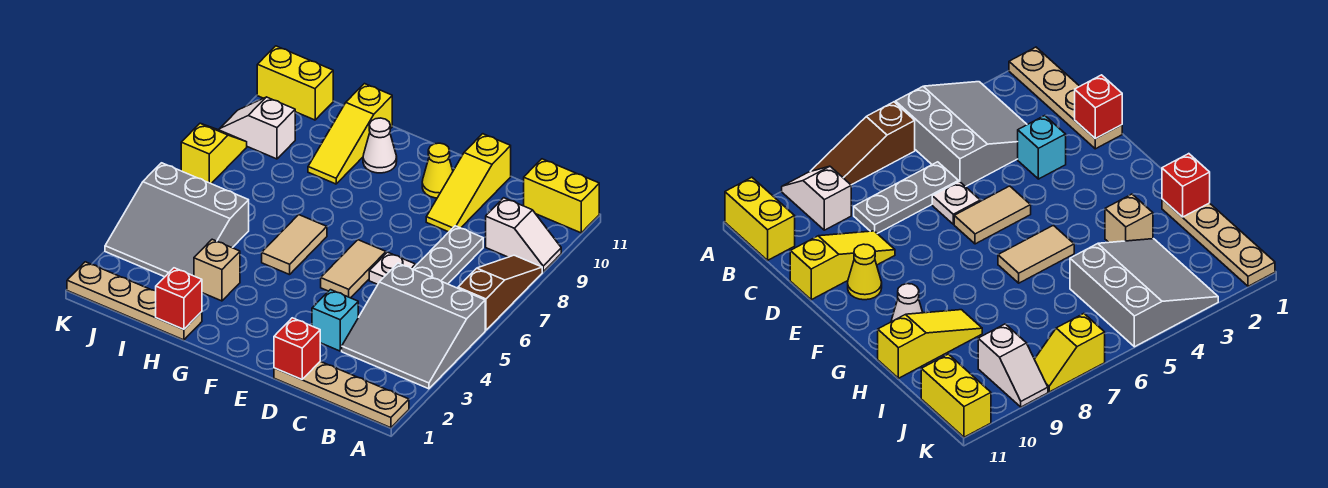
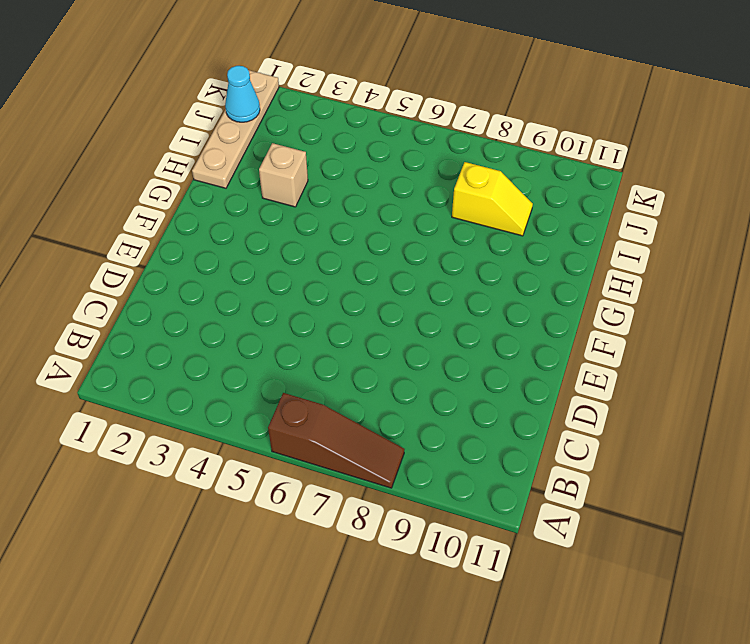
yellow slope I8:I9 level 1 top 8 -> yellow slope K7:K8 level 1 top 7
cyan cone J1 level 2 -> none
none -> tan plate A1:D1 level 1
none -> grey slope A3:C5 level 1 top 5
none -> white slope A9:B9 level 1 top B

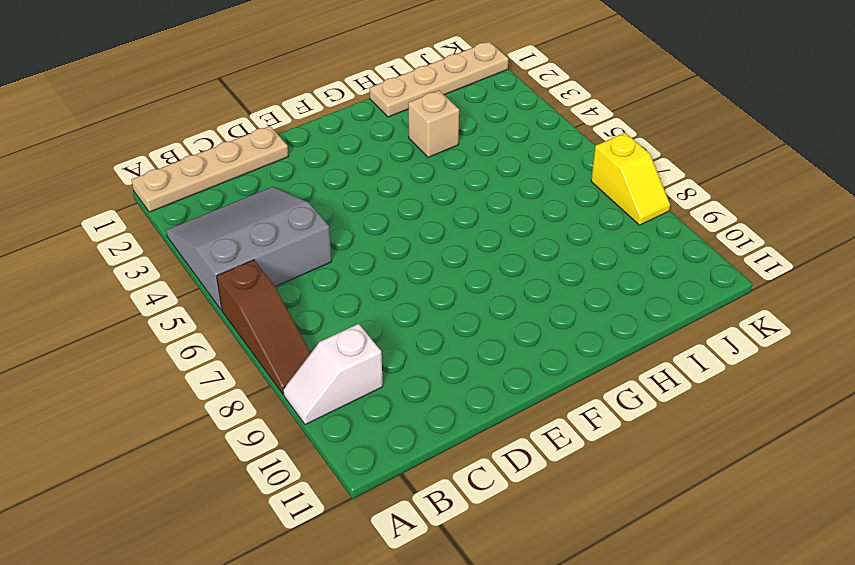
none -> yellow brick A11:B11 level 1
none -> grey plate C6:C8 level 1
none -> cyan brick D3 level 1

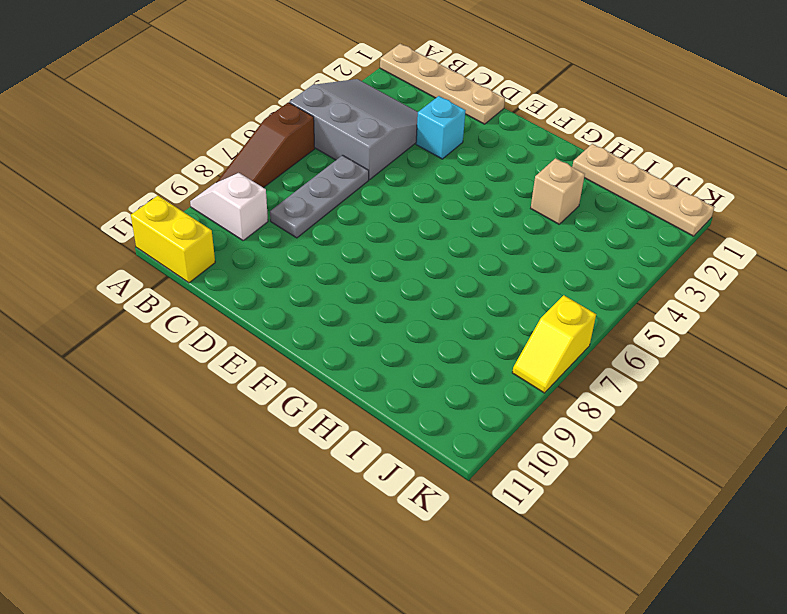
none -> white plate D6 level 1
none -> yellow slope D9:D11 level 1 top 11
none -> tan tile E5:E6 level 1

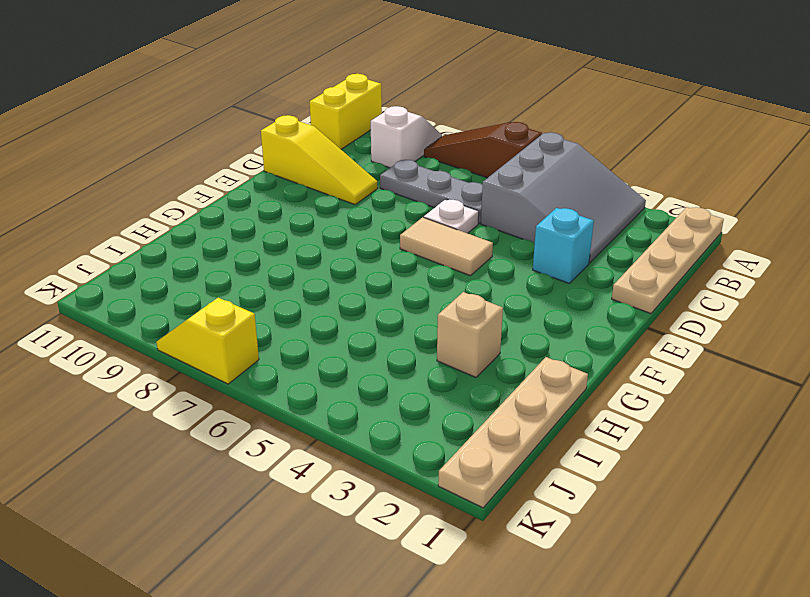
none -> yellow cone E10 level 1
none -> tan tile G5:G6 level 1
none -> white cone G10 level 1

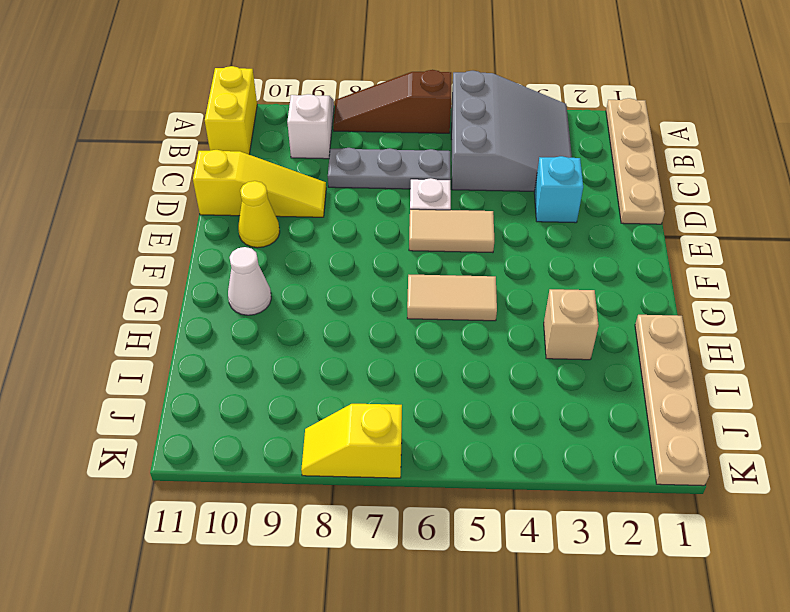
none -> yellow slope H9:H11 level 1 top 11
none -> grey slope I3:K5 level 1 top 5
none -> white slope J9:K9 level 1 top J

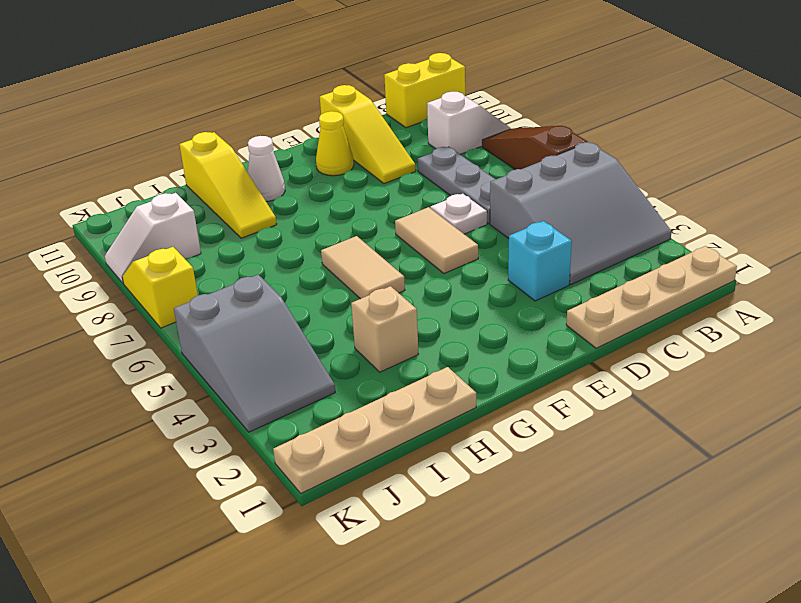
grey slope J3:K5 level 1 top 5 -> grey slope I3:K5 level 1 top 5
none -> yellow brick J11:K11 level 1
none -> red brick D1 level 2
none -> red brick H1 level 2

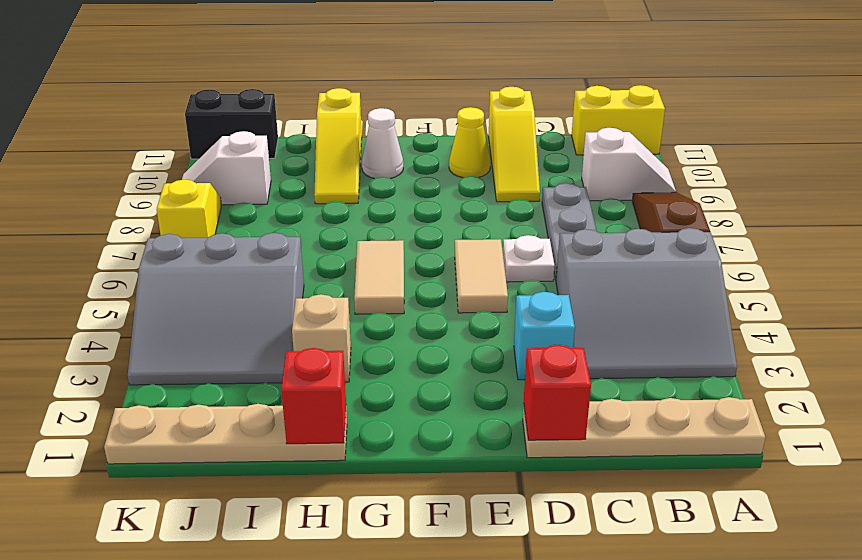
black brick J11:K11 level 1 -> yellow brick J11:K11 level 1

